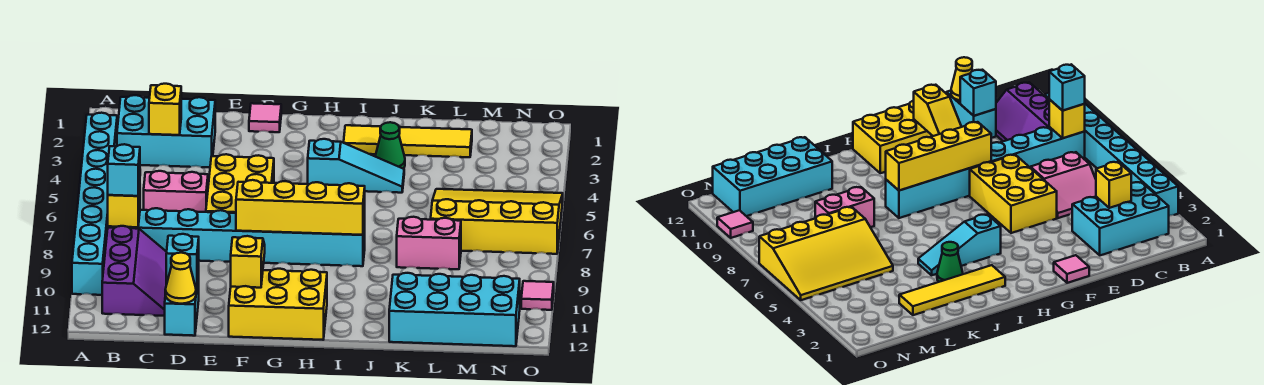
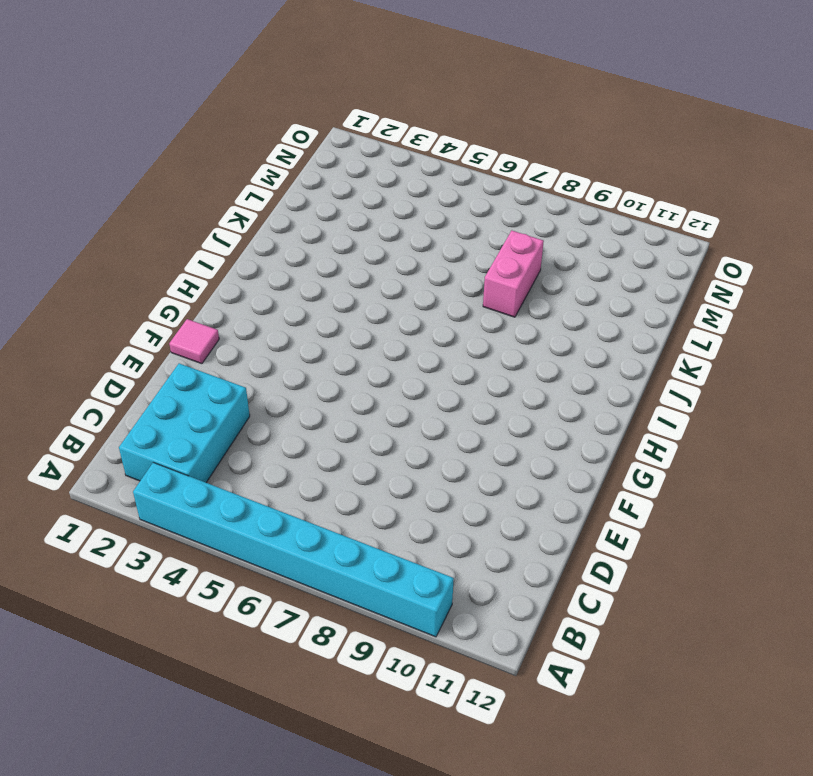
none -> cyan brick B8:I8 level 1
none -> purple slope B9:C11 level 1 top B
none -> pink slope C5:D6 level 1 top 6

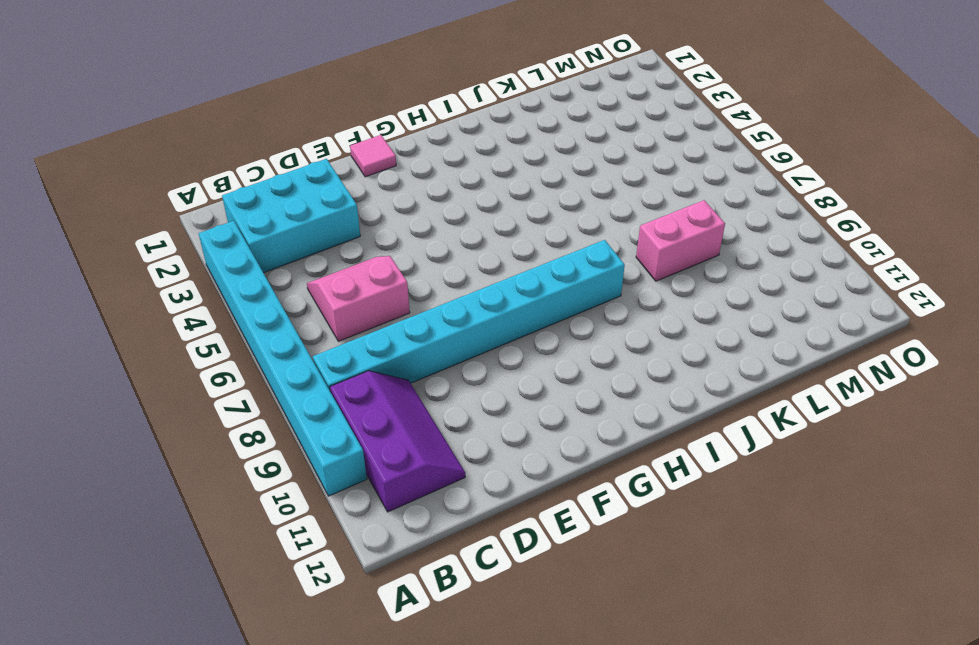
none -> cyan brick D11:D12 level 1
none -> yellow brick E5:F7 level 1
none -> yellow brick F11:H12 level 1

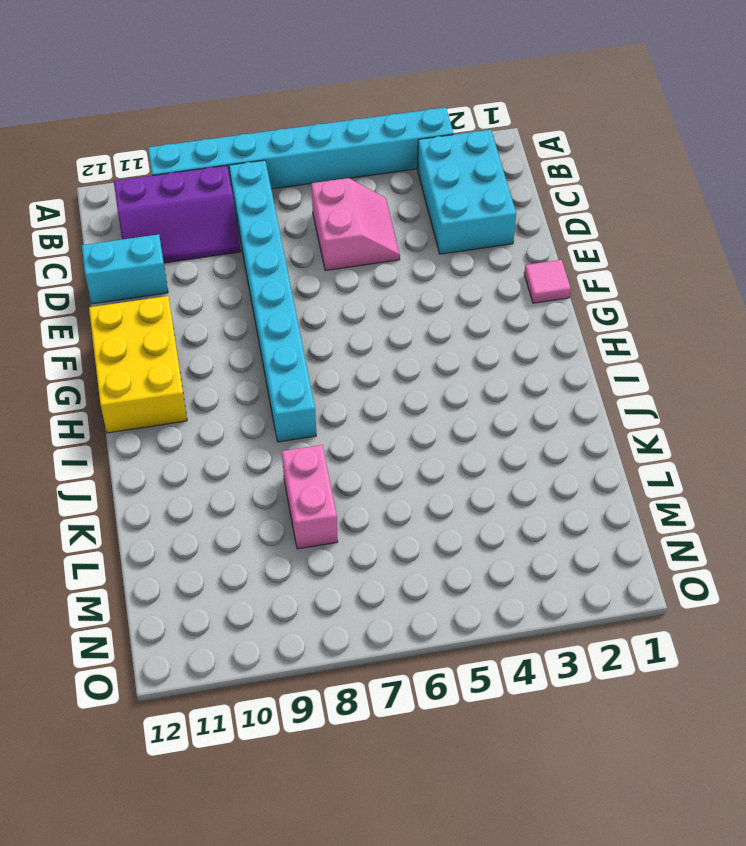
none -> yellow brick E5:F7 level 1
none -> cyan slope H4:J4 level 1 top H
none -> yellow tile I2:L2 level 1

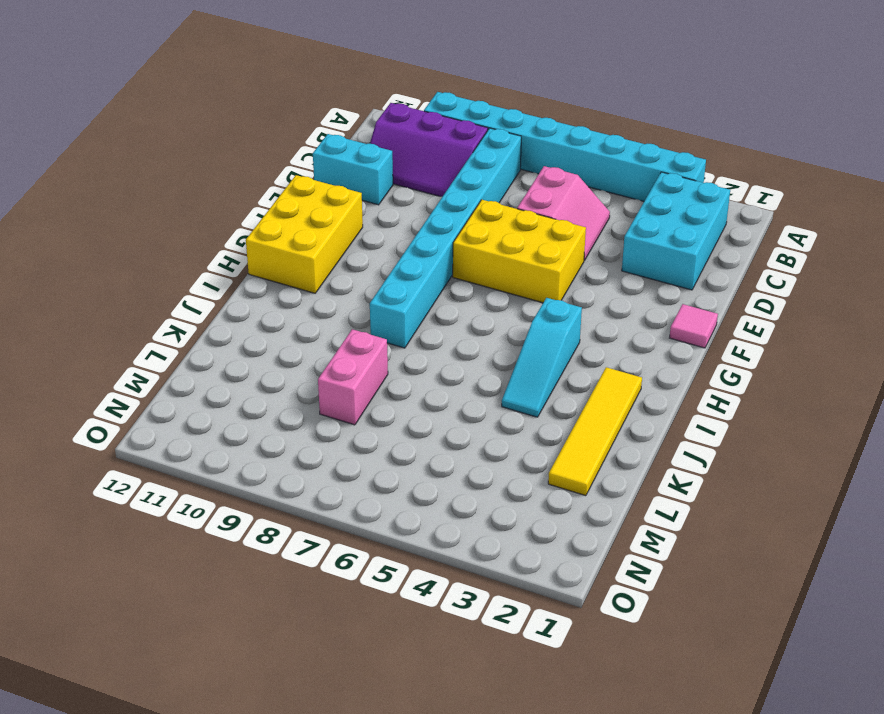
none -> green cone J3 level 1
none -> cyan brick K11:N12 level 1
none -> yellow slope L5:O7 level 1 top 7

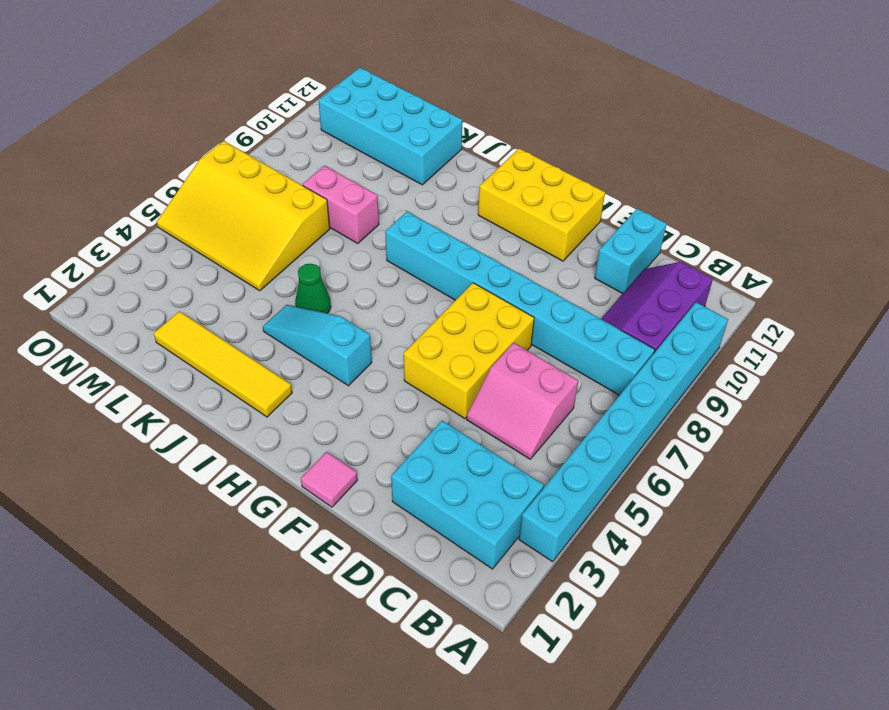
green cone J5 level 1 -> green cone J3 level 1
none -> pink tile O10 level 1
none -> yellow brick B8 level 2
none -> yellow brick C3 level 2

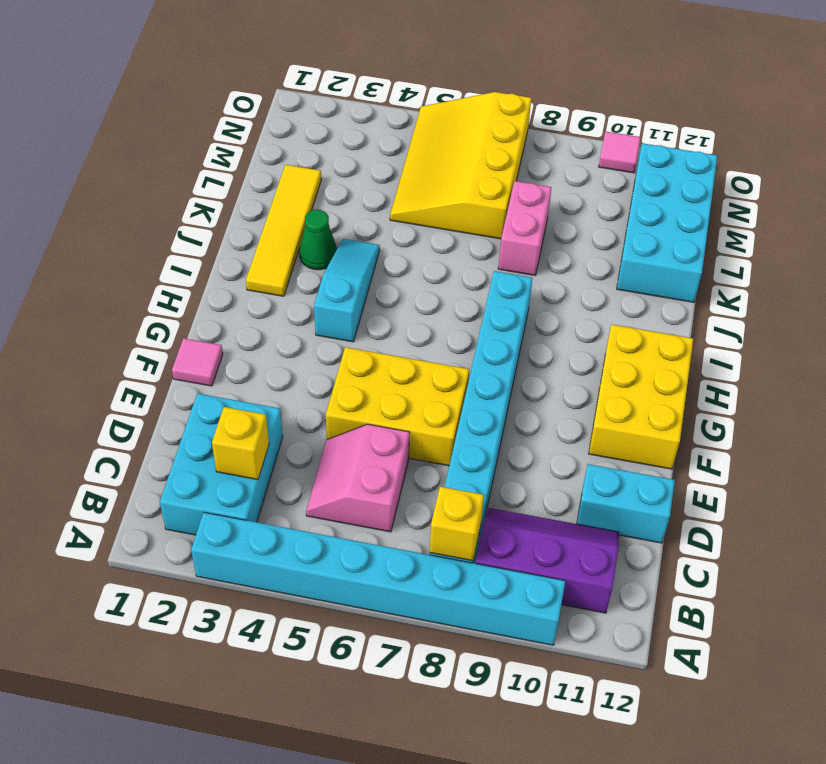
none -> cyan brick D11 level 2
none -> yellow cone D12 level 2
none -> yellow brick F8:I8 level 2

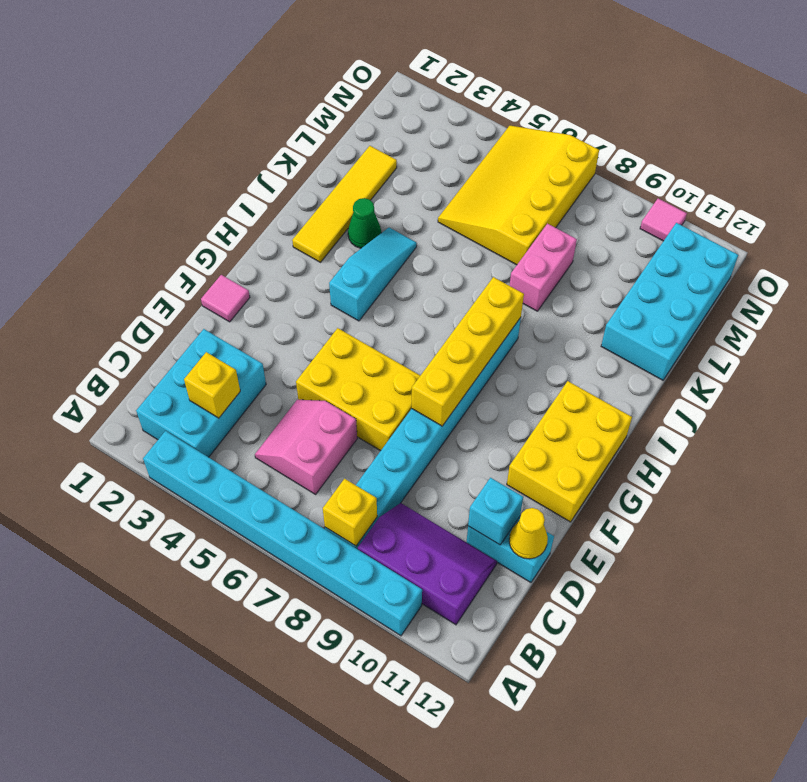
none -> yellow slope F10:F11 level 2 top 11
none -> cyan brick B8 level 3

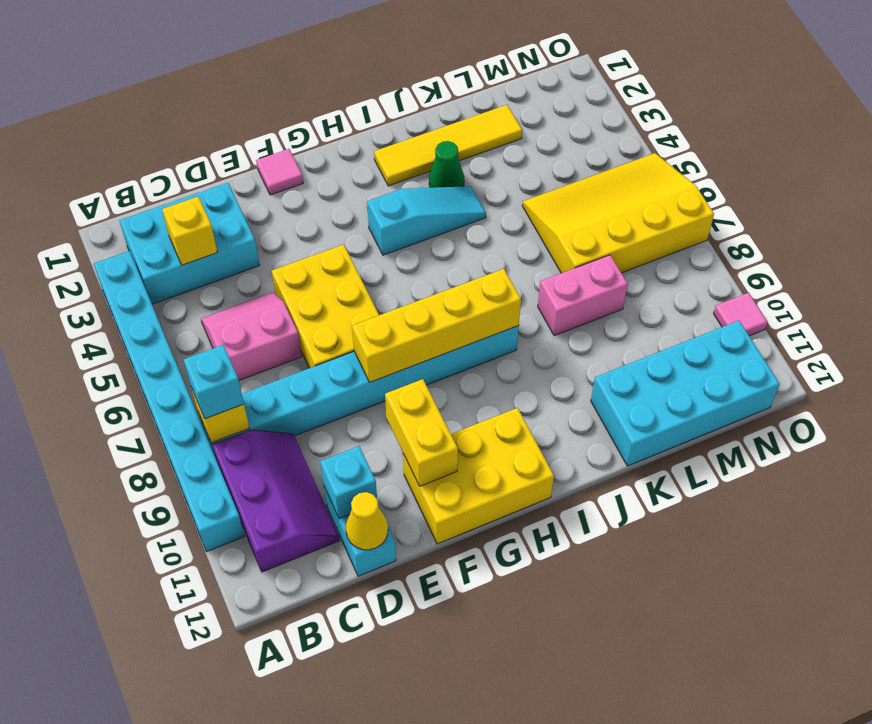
yellow brick F10:F11 level 2 -> yellow slope F10:F11 level 2 top 11

